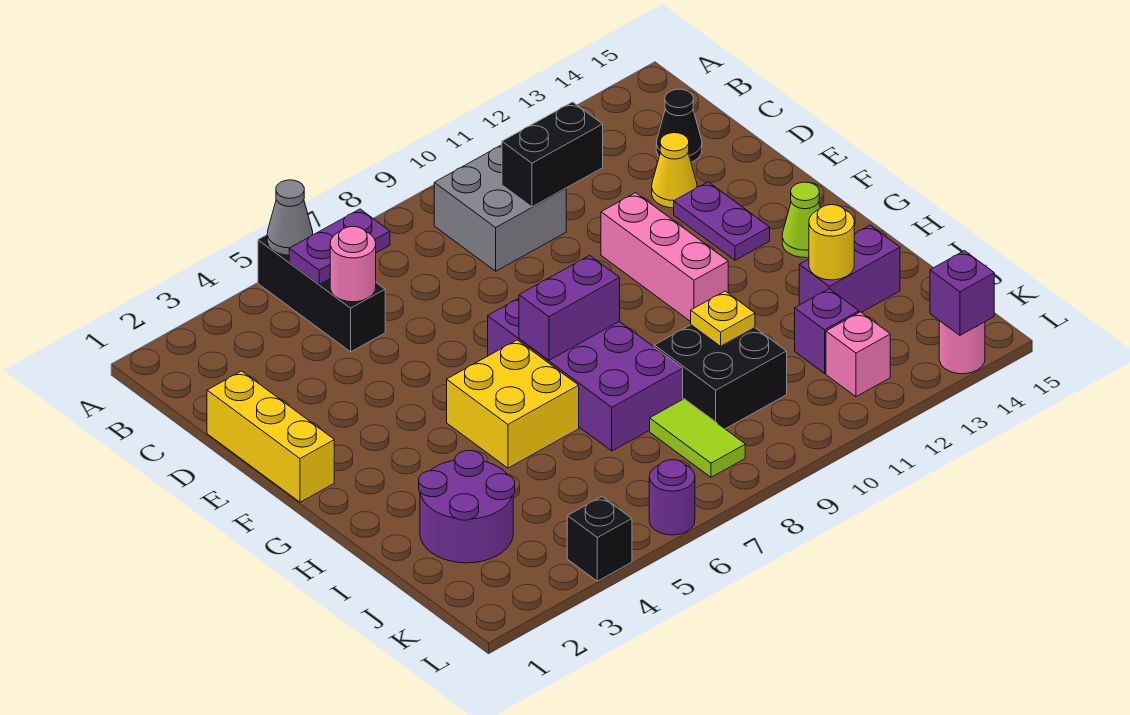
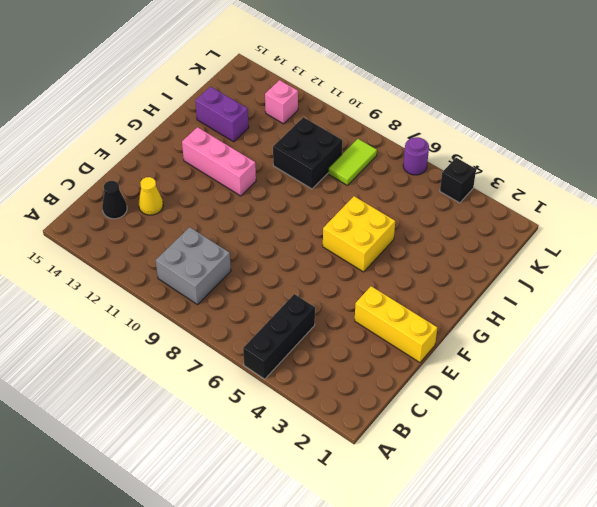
yellow brick E1:E3 level 1 -> yellow brick D1:F1 level 1
pink brick G11:G13 level 1 -> pink brick E11:G11 level 1
none -> purple plate E13:F13 level 1
none -> purple brick F7:I8 level 1
none -> lime cone G14 level 1

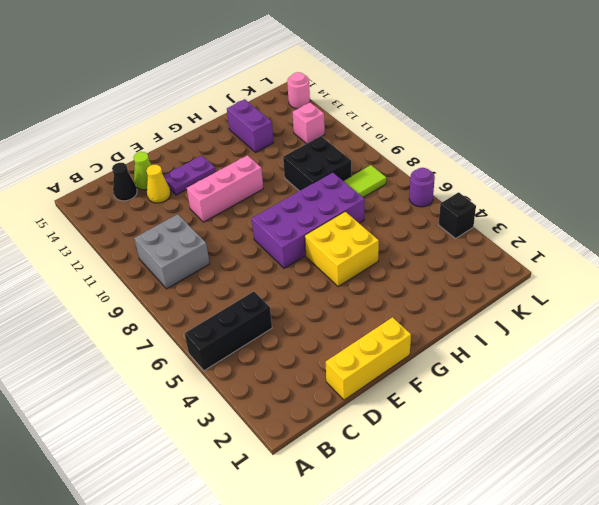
lime cone D14 level 1 -> lime cone G14 level 1
none -> purple round brick I2:J3 level 1
none -> purple brick J12 level 1
none -> grey cone A5 level 2

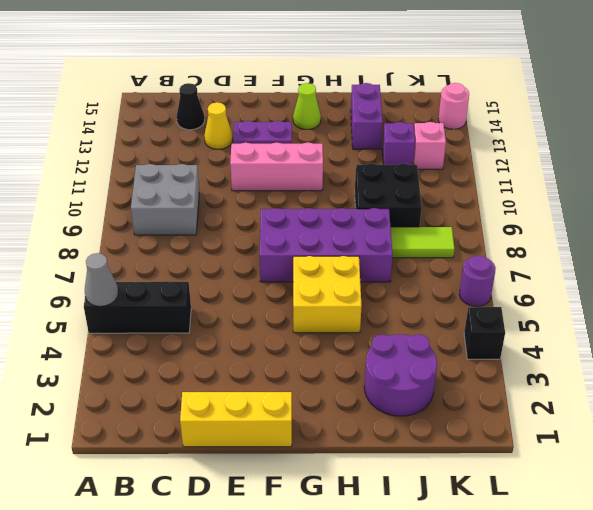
none -> purple plate B5:B6 level 2
none -> pink round brick C5 level 2
none -> black brick C10:C11 level 2

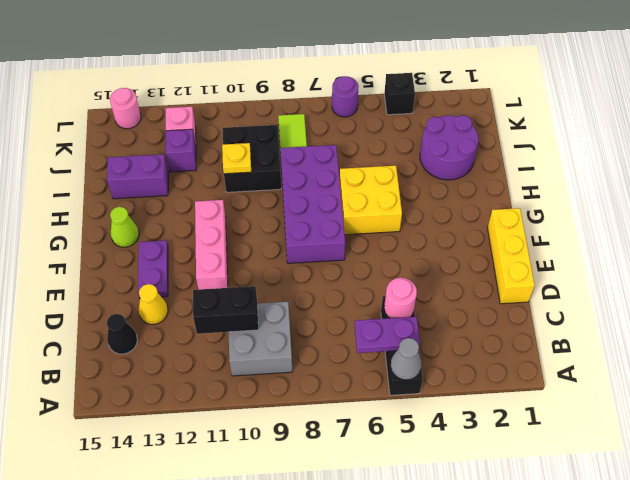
none -> purple brick G7:G8 level 2
none -> yellow round brick I13 level 2
none -> purple brick L14 level 2

